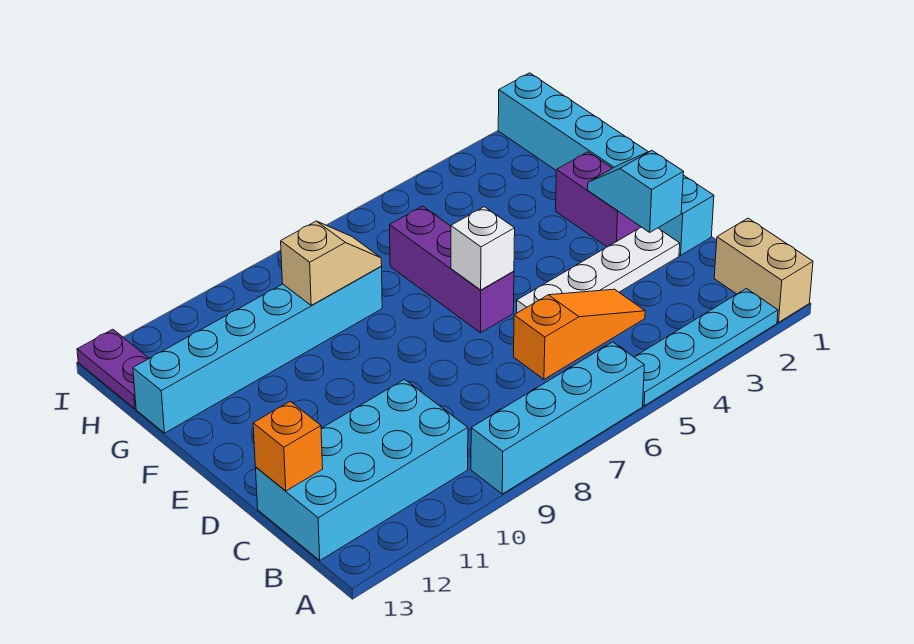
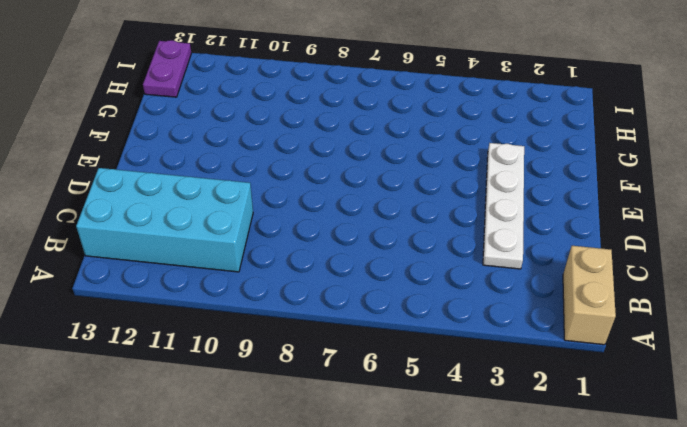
white plate C3:F3 level 1 -> white plate D2:D5 level 1
none -> cyan plate A2:A5 level 1
none -> cyan brick A6:A9 level 1
none -> orange slope C4:C6 level 1 top 6

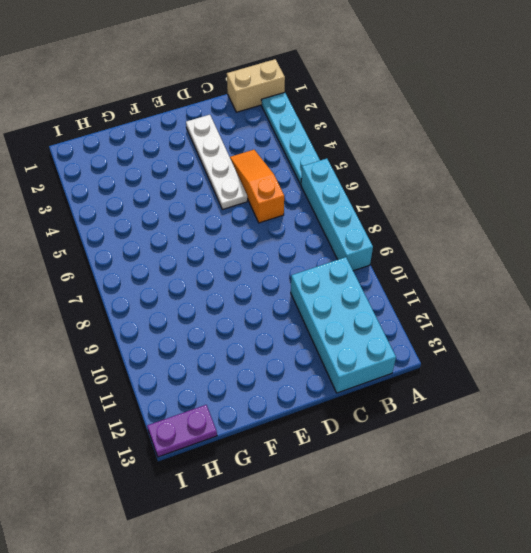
none -> cyan brick D1:I1 level 1
none -> purple brick E2:F2 level 1
none -> purple brick E6:G6 level 1

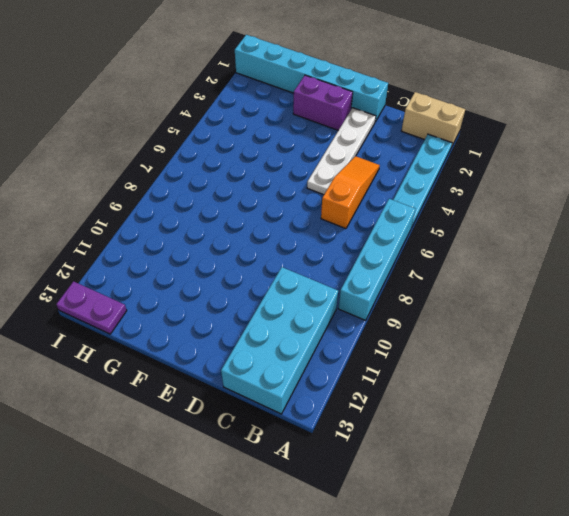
none -> purple brick E6:G6 level 1
none -> cyan brick G8:G13 level 1
none -> orange brick C13 level 2

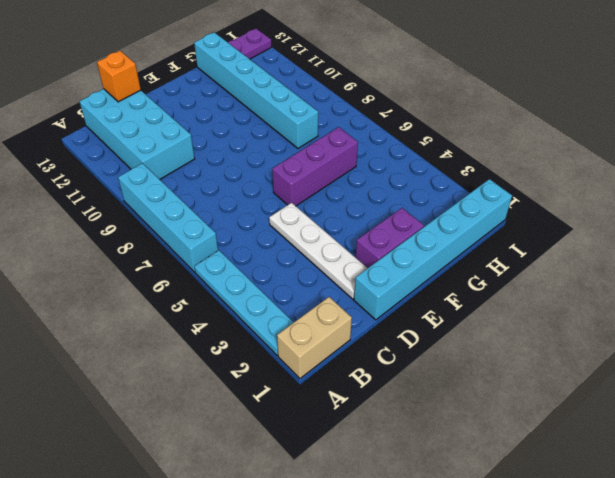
none -> orange slope C4:C6 level 1 top 6
none -> cyan slope D2:E2 level 2 top D
none -> white brick E6 level 2

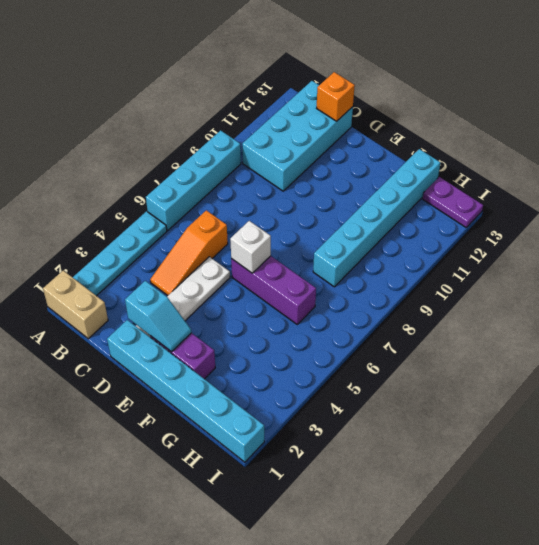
none -> tan slope G8:G9 level 2 top 9

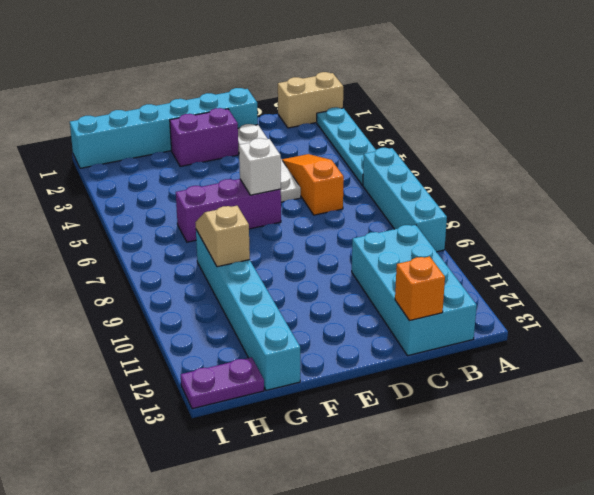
none -> cyan slope D2:E2 level 2 top D

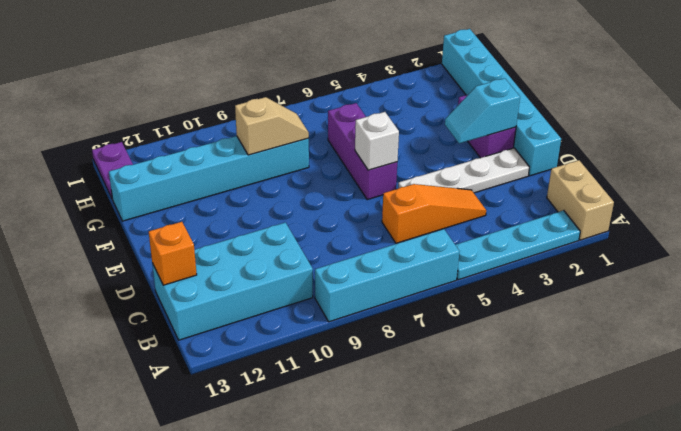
cyan slope E2:E3 level 2 top 2 -> cyan slope D2:E2 level 2 top D

